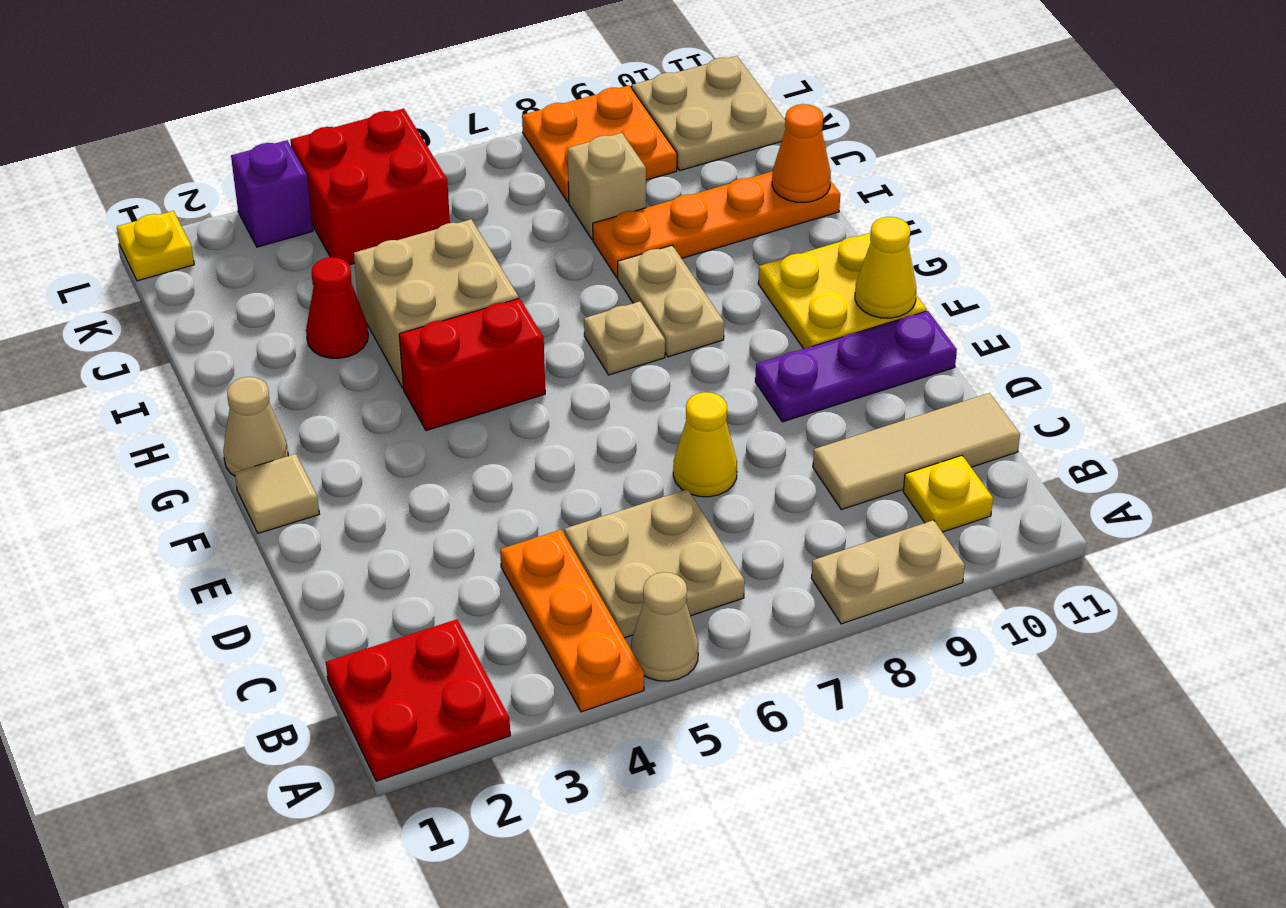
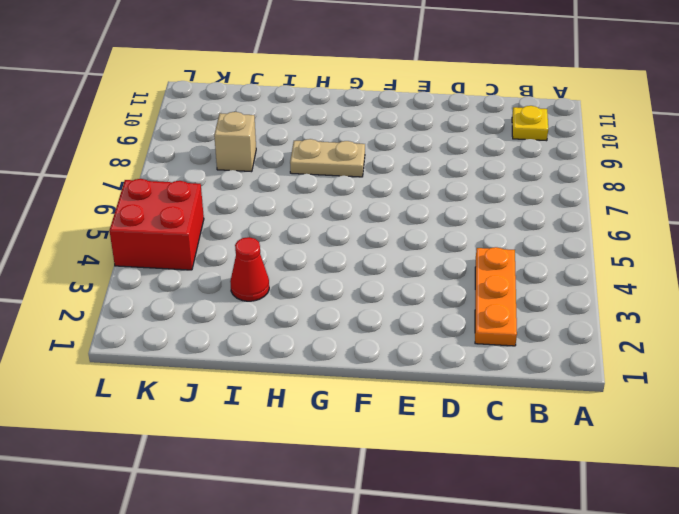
orange plate C2:C4 level 1 -> orange plate A4:C4 level 1
none -> red plate A1:B2 level 1
none -> tan cone A5 level 1
none -> tan plate A8:A9 level 1

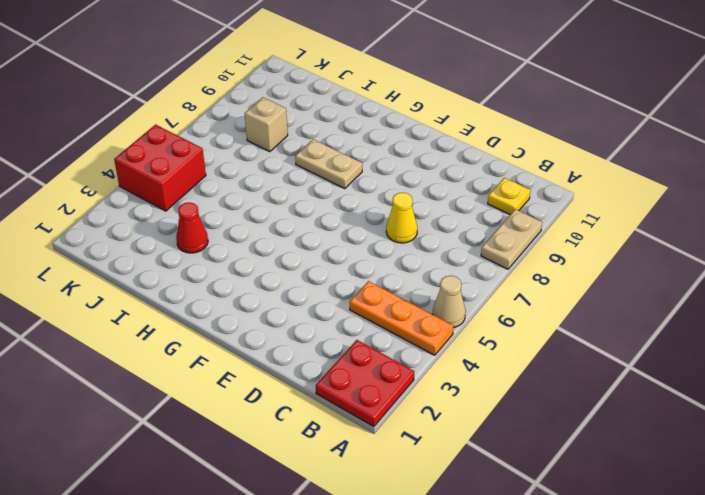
none -> tan plate B5:C6 level 1
none -> tan tile C9:C11 level 1
none -> purple plate E9:E11 level 1

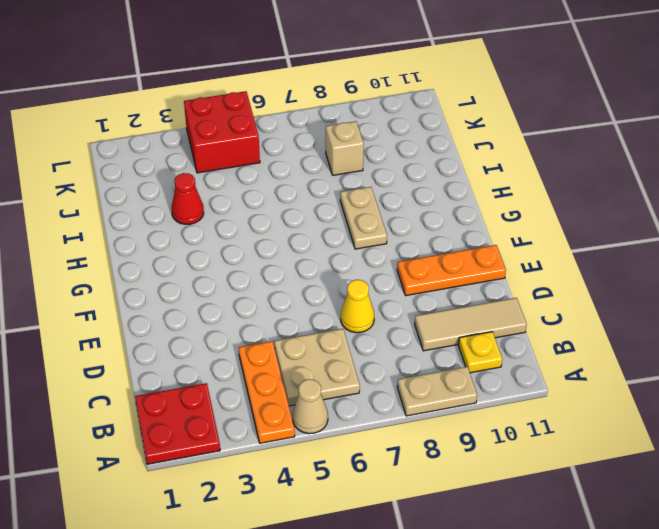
orange plate E9:E11 level 1 -> purple plate E9:E11 level 1
none -> tan tile F1 level 1
none -> yellow plate F10:G11 level 1
none -> tan cone G1 level 1

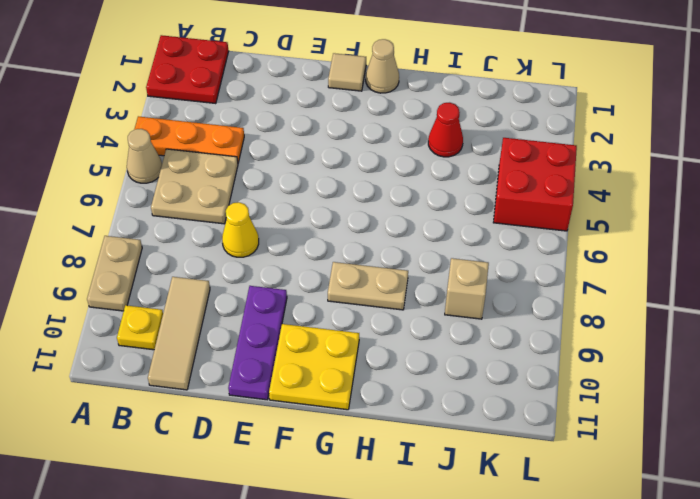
none -> red brick G4:G5 level 1
none -> tan plate G7 level 1
none -> tan brick H4:I5 level 1

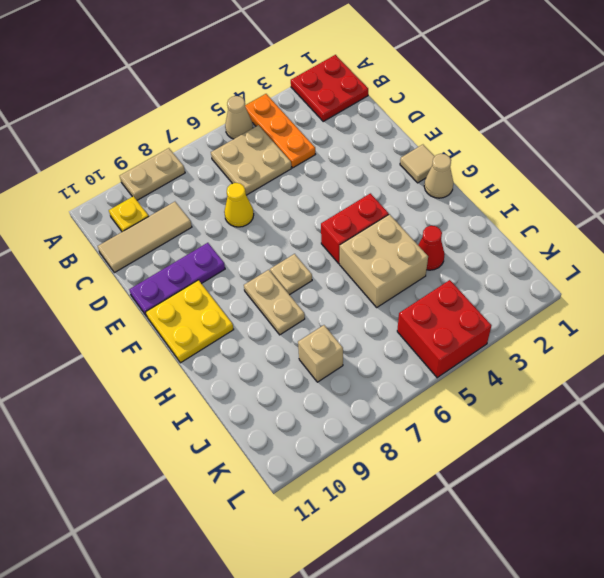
none -> orange plate I8:I11 level 1
none -> orange plate K8:L9 level 1
none -> tan plate K10:L11 level 1

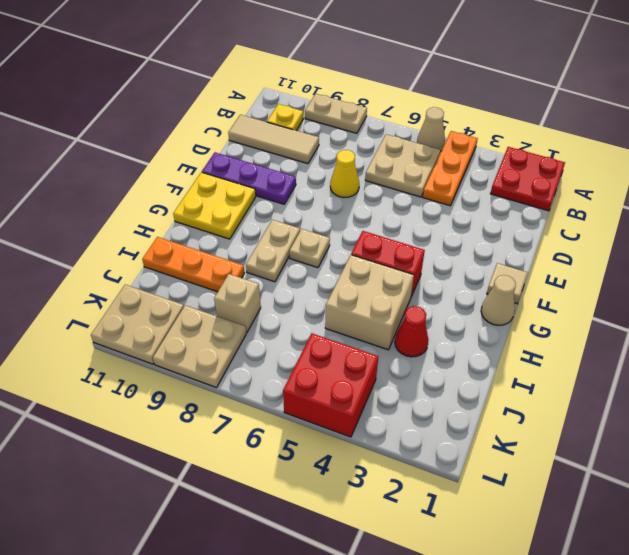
orange plate I9:I11 level 1 -> orange plate I8:I11 level 1
tan plate K8:L9 level 1 -> orange plate K8:L9 level 1
none -> yellow plate L1 level 1
none -> purple brick L3 level 1
none -> yellow cone F11 level 2

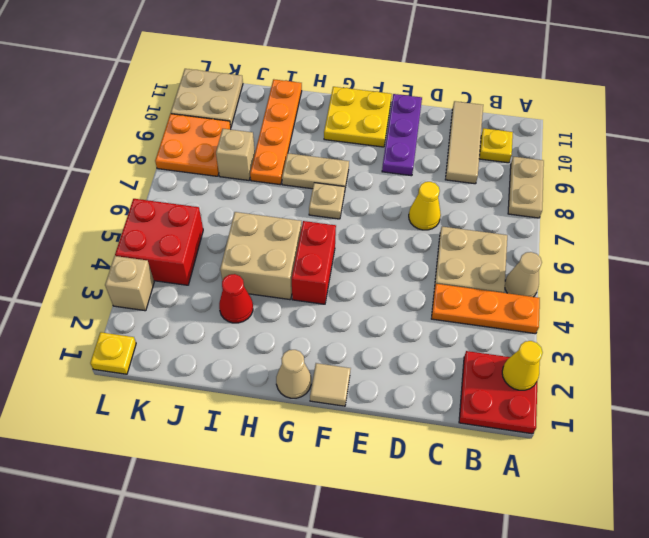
yellow cone A2 level 2 -> yellow cone F11 level 2
tan brick L3 level 1 -> purple brick L3 level 1
none -> orange cone I11 level 2

